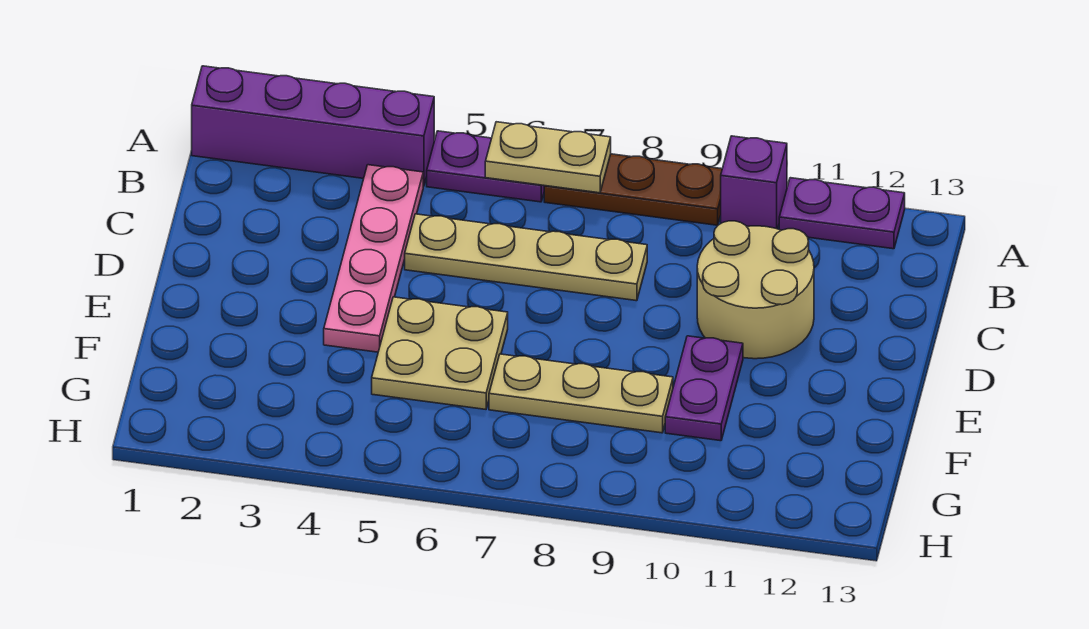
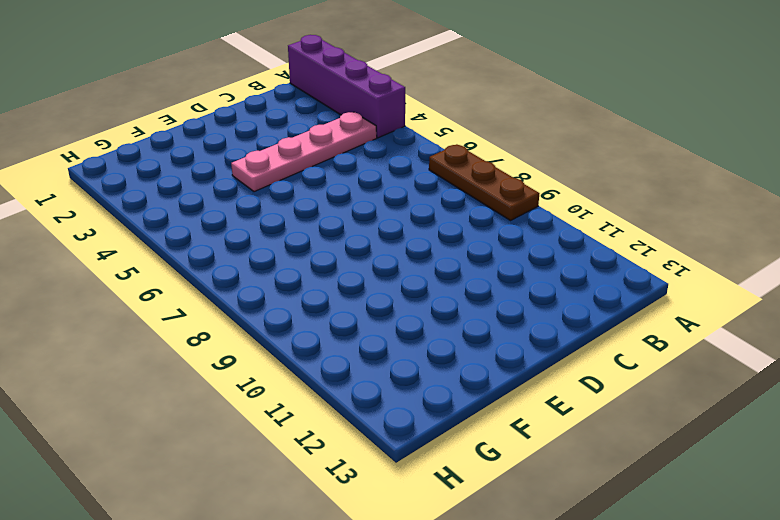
none -> purple plate A5:A6 level 1
none -> purple brick A10 level 1
none -> purple plate A11:A12 level 1

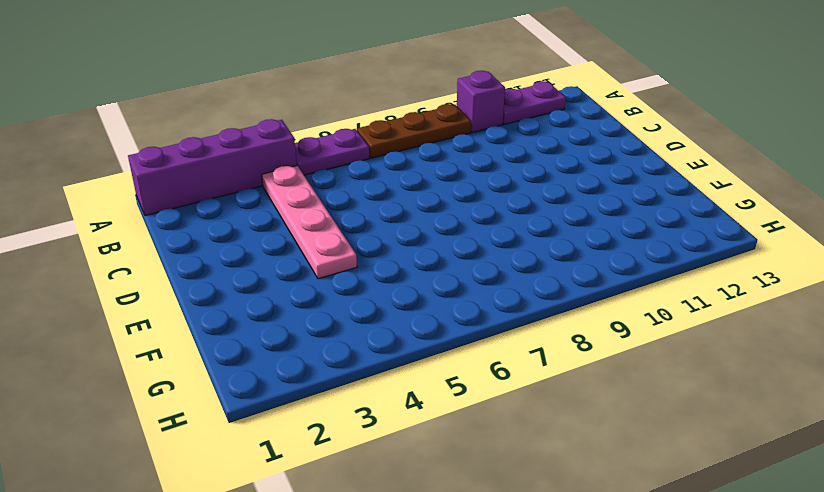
none -> tan plate C5:C8 level 1
none -> tan round brick C10:D11 level 1
none -> tan plate E5:F6 level 1

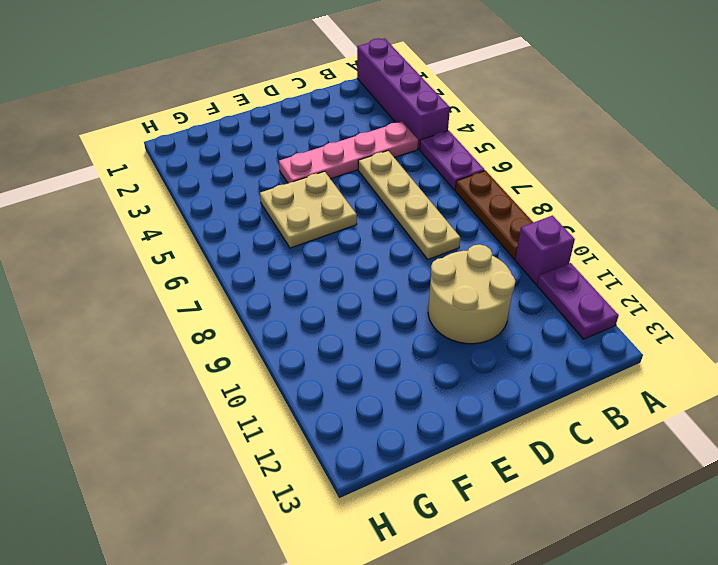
none -> purple plate E10:F10 level 1
none -> tan plate F7:F9 level 1
none -> tan plate A6:A7 level 2

